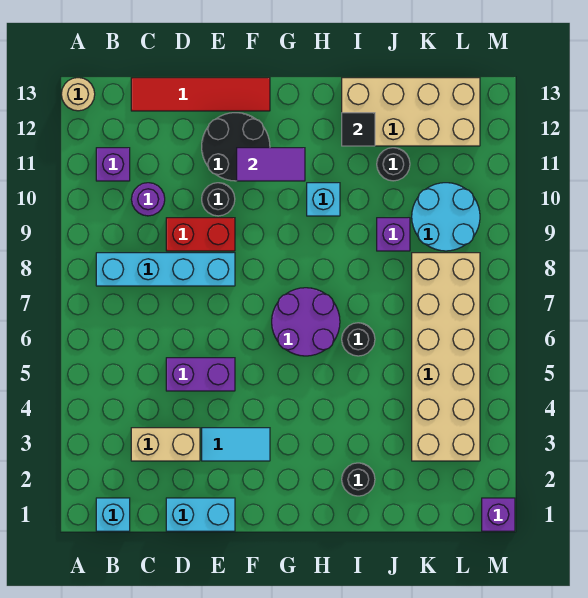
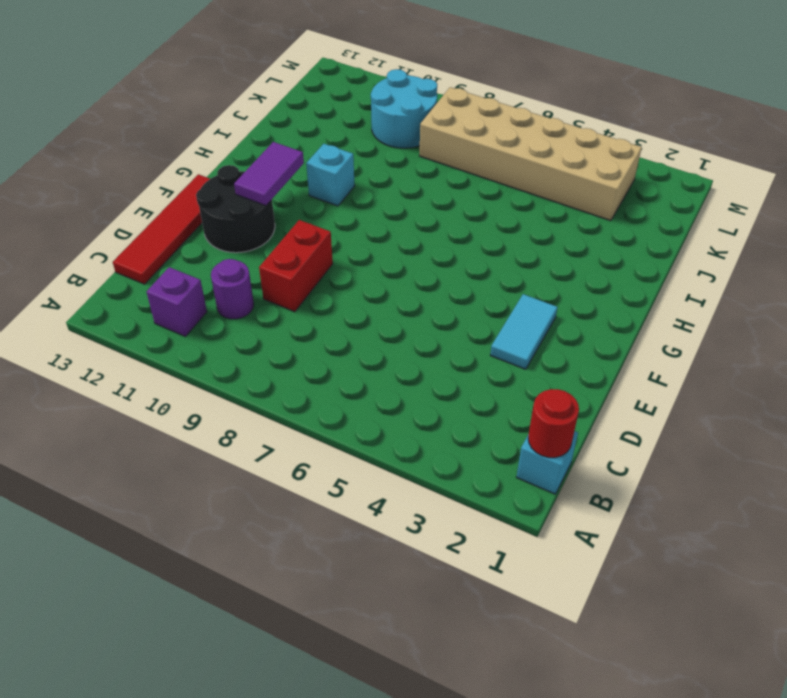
red round brick B1 level 2 -> none
none -> tan round brick A13 level 1
none -> cyan brick B8:E8 level 1
none -> tan brick C3:D3 level 1

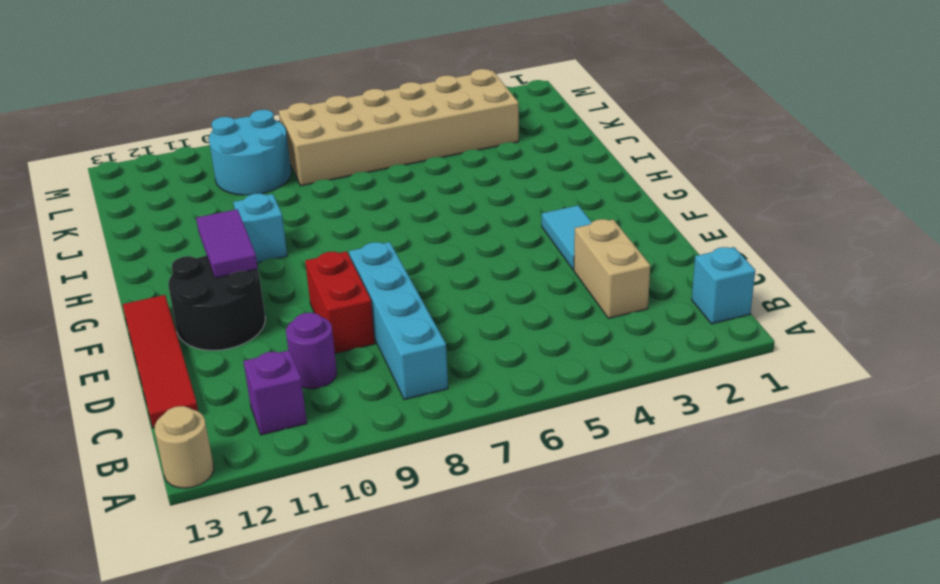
none -> cyan brick D1:E1 level 1
none -> purple brick D5:E5 level 1
none -> black round brick E10 level 1

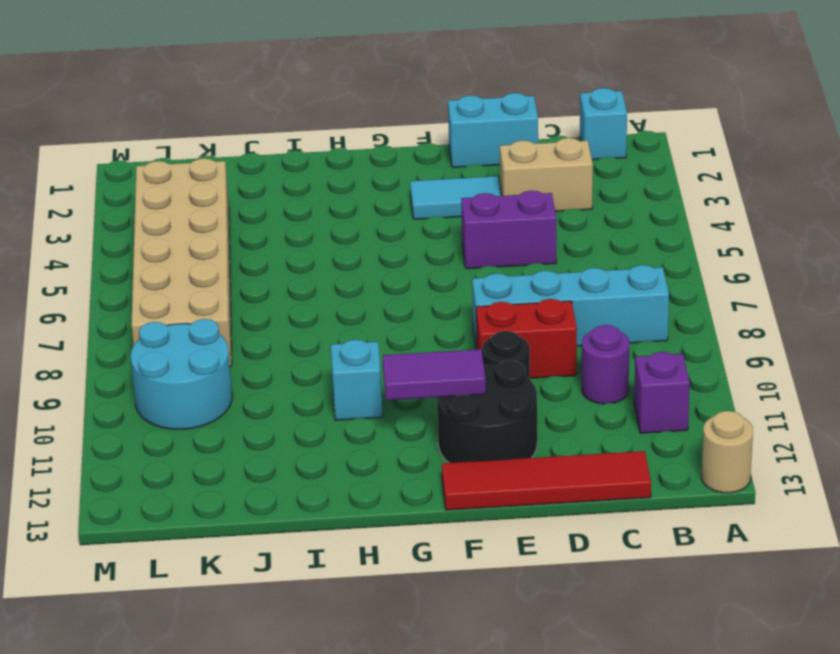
none -> purple round brick G6:H7 level 1
none -> black round brick I2 level 1
none -> black round brick I6 level 1

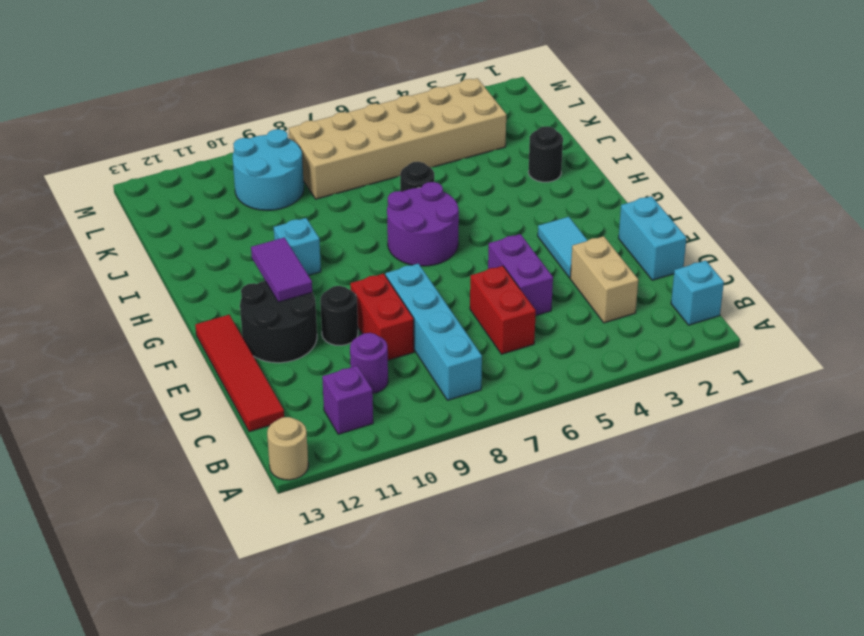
red brick C6:D6 level 1 -> none
none -> tan brick I12:L13 level 1
none -> purple brick J9 level 1
none -> black round brick J11 level 1

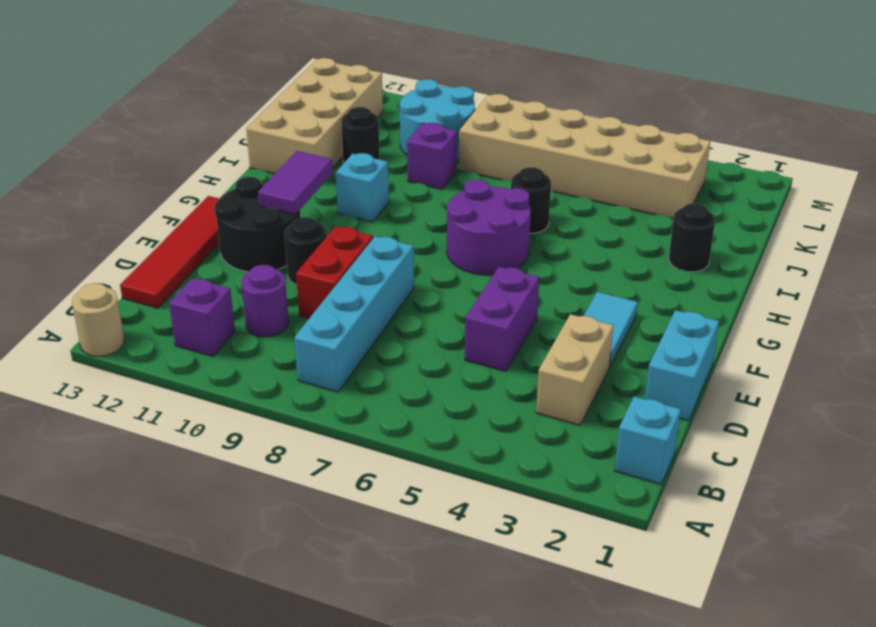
none -> purple brick M1 level 1
none -> black tile I12 level 2

